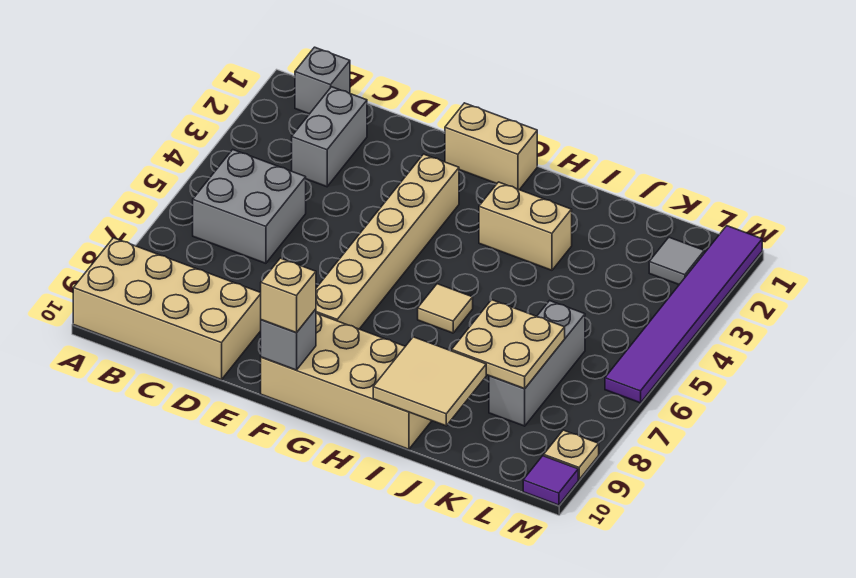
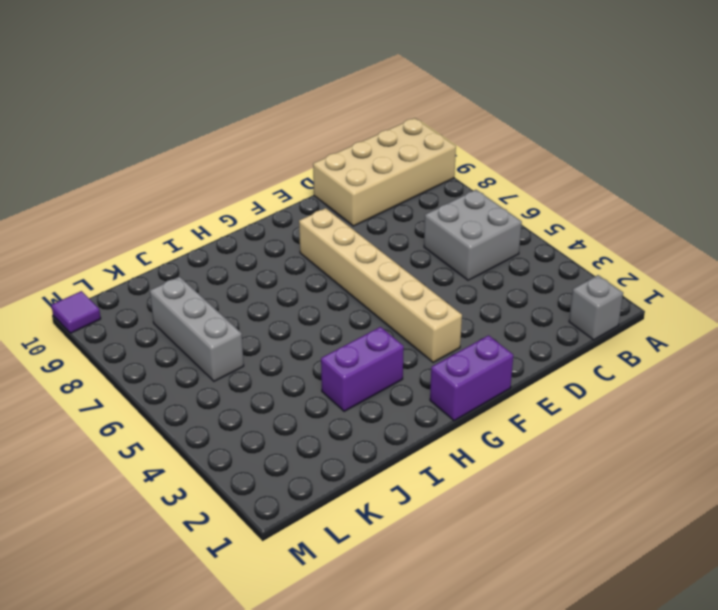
purple brick F1:G1 level 1 -> tan brick F1:G1 level 1
purple brick H3:I3 level 1 -> tan brick H3:I3 level 1
none -> grey brick C2:C3 level 1
none -> tan brick F9:I10 level 1
none -> tan tile H6 level 1

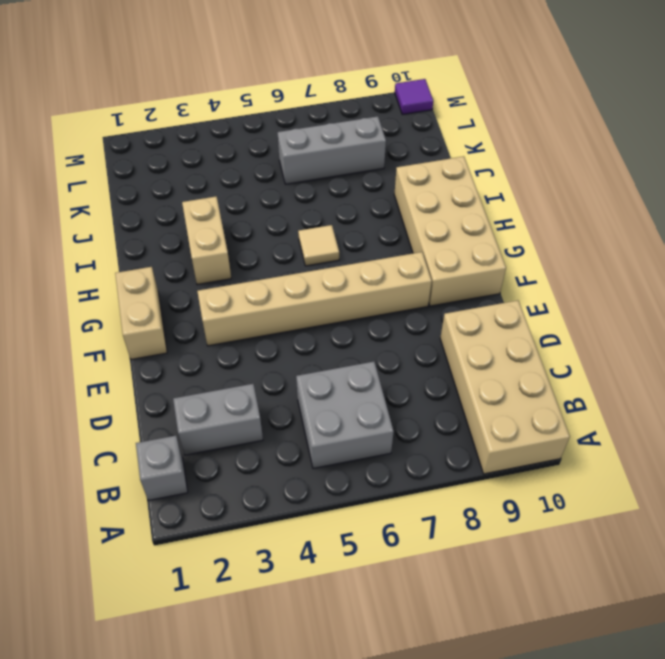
none -> grey tile L2 level 1
none -> purple tile M1:M6 level 1
none -> tan plate M9 level 1

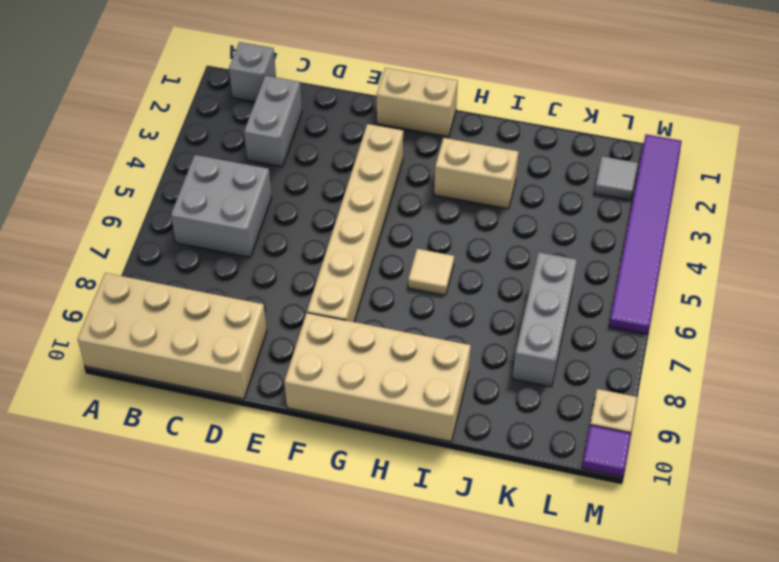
none -> grey brick F10 level 2
none -> tan tile I9:J10 level 2
none -> tan plate J7:K8 level 2

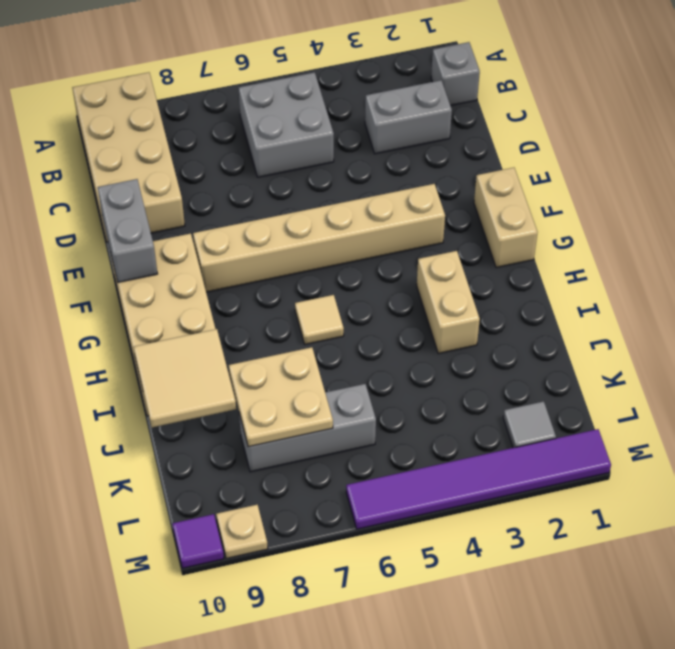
grey brick E10:F10 level 2 -> grey brick F10 level 2
none -> tan brick F10 level 3

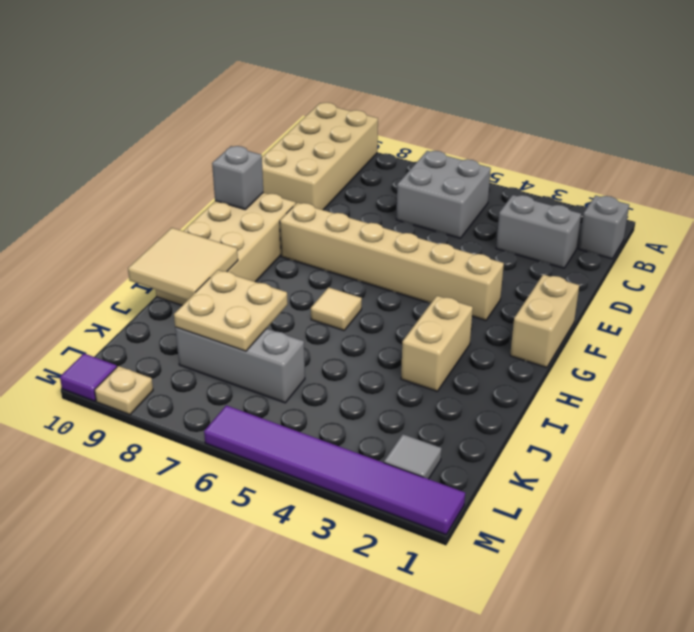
none -> tan brick F10 level 3

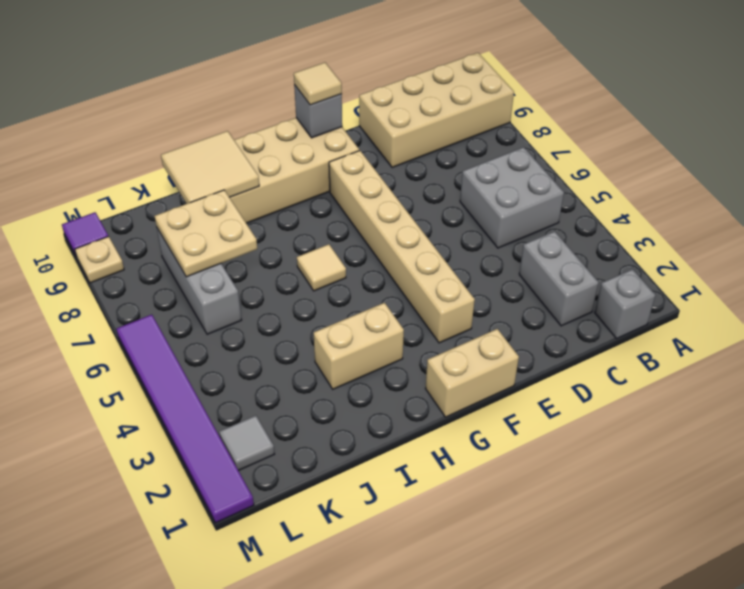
tan tile F10 level 3 -> tan brick F10 level 3

